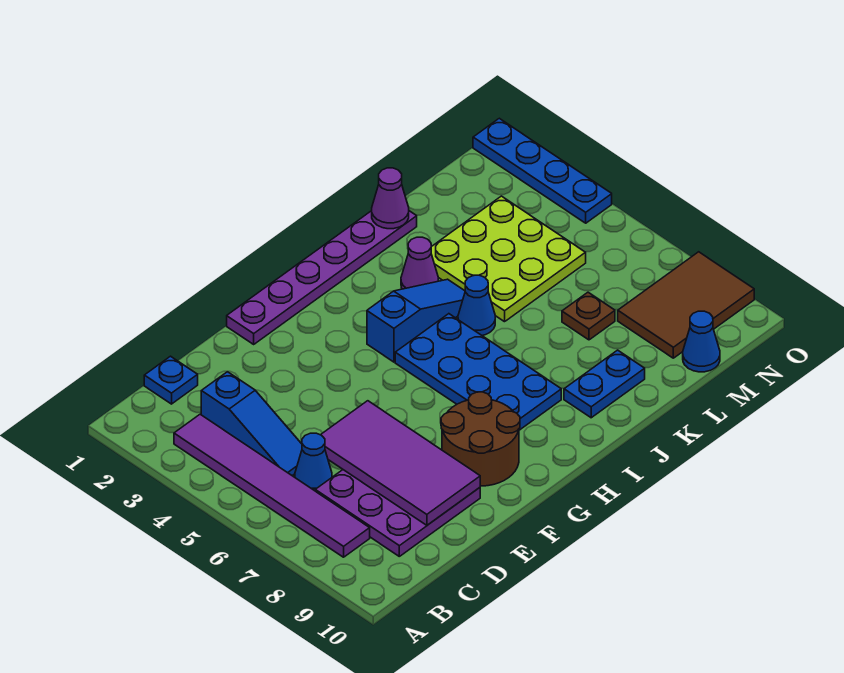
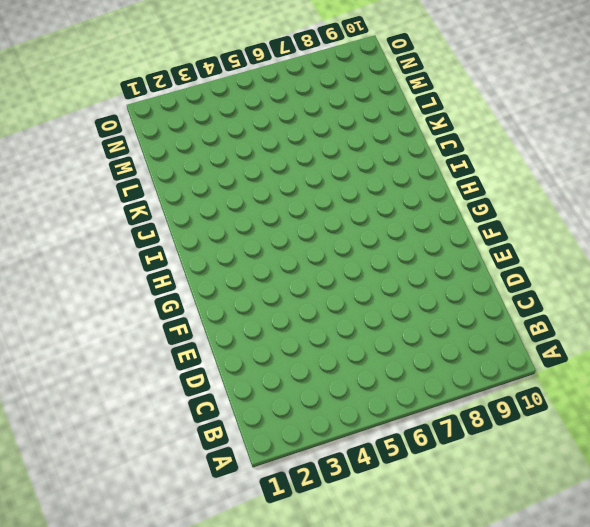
none -> purple tile B3:B8 level 1
none -> blue plate C1 level 1
none -> blue slope C3:C5 level 1 top 3

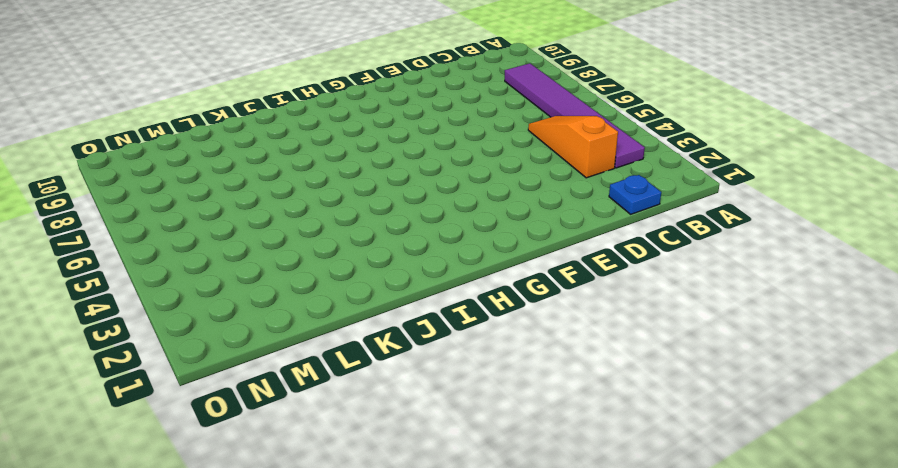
orange slope C3:C5 level 1 top 3 -> blue slope C3:C5 level 1 top 3
none -> blue cone C6 level 1
none -> purple plate C7:E9 level 1
none -> purple plate F1:K1 level 1

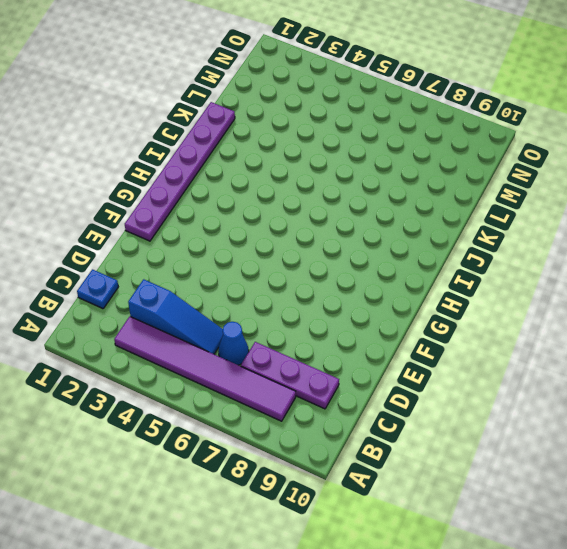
purple plate C7:C9 level 1 -> purple plate C7:E9 level 1
none -> brown round brick F8:G9 level 1
none -> blue slope H4:J4 level 1 top H
none -> blue plate H5:I8 level 1

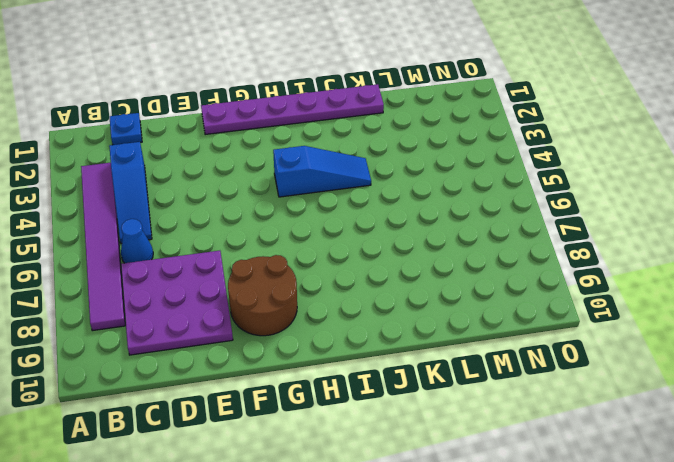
none -> blue plate H5:I8 level 1
none -> purple cone J3 level 1
none -> blue cone J5 level 1

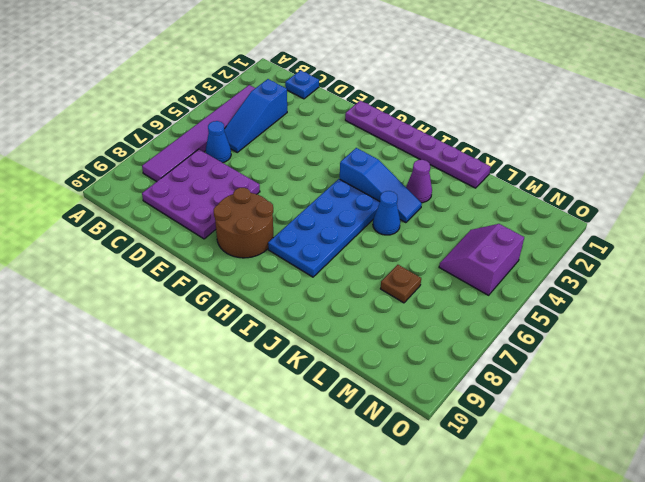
purple slope M4:N5 level 1 top N -> lime plate K3:M5 level 1
none -> blue plate J9:K9 level 1
none -> brown tile M8:O9 level 1
none -> blue cone M10 level 1

